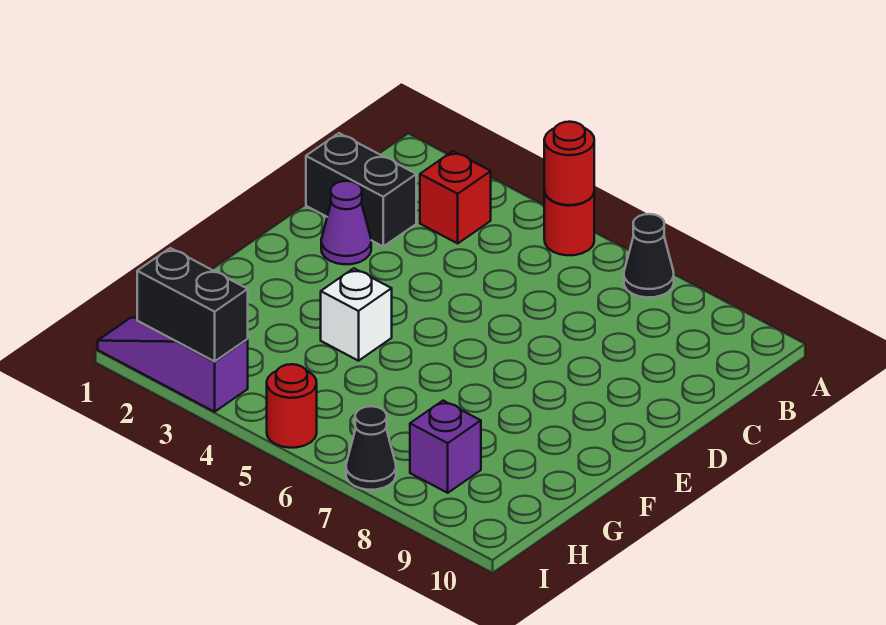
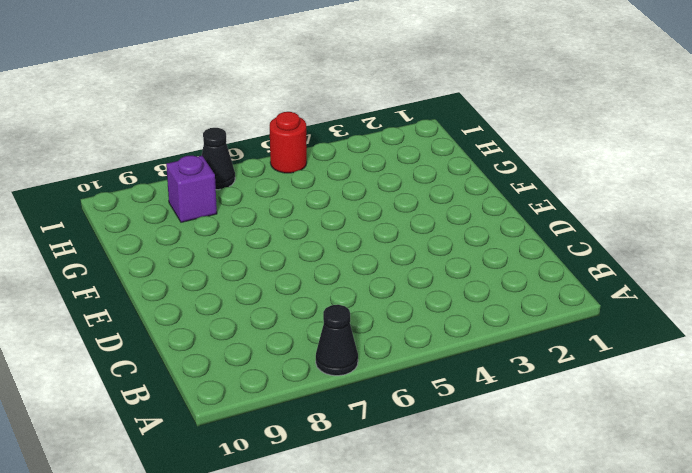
none -> red round brick A5 level 1
none -> red brick B3 level 1
none -> black brick C1:C2 level 1

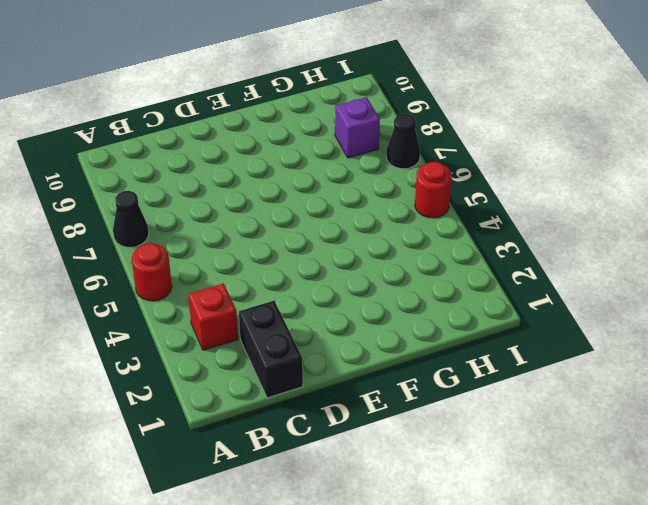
none -> purple cone D2 level 1
none -> white brick F4 level 1
none -> purple slope I1:I3 level 1 top 3

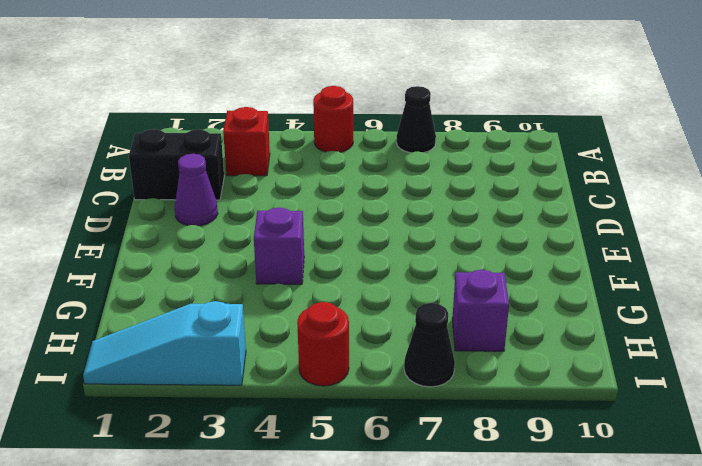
purple brick F4 level 1 -> white brick F4 level 1
cyan slope I1:I3 level 1 top 3 -> purple slope I1:I3 level 1 top 3
none -> red round brick A5 level 2
none -> black brick I2:I3 level 2

